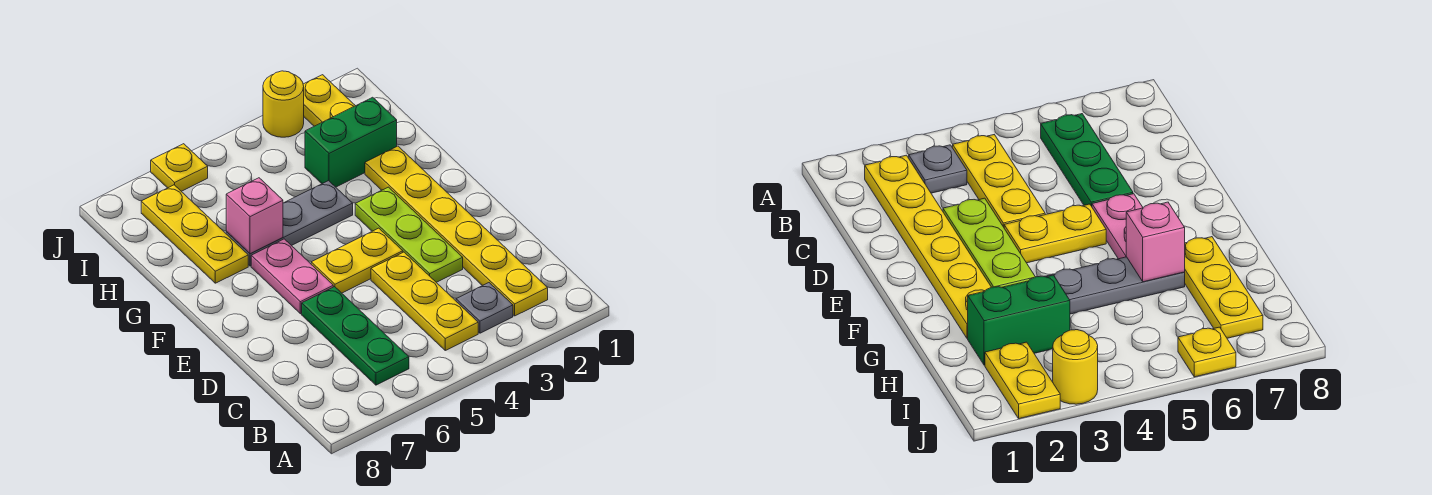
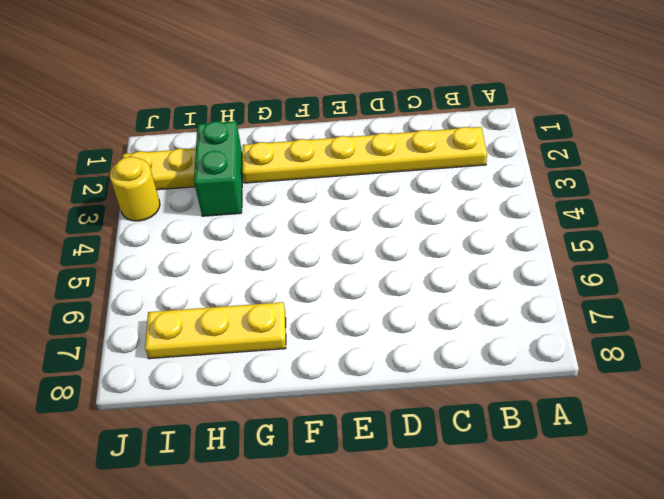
none -> grey plate B3 level 1
none -> yellow plate B4:D4 level 1
none -> green plate B6:D6 level 1

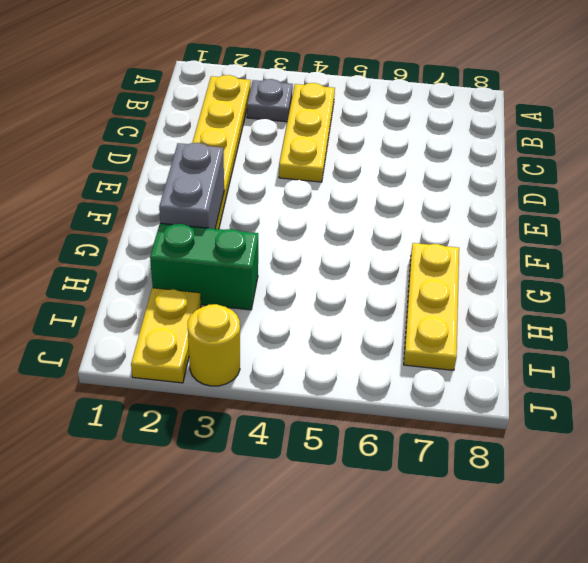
grey brick F2:G2 level 2 -> none
none -> green plate B6:D6 level 1
none -> lime plate D3:F3 level 1
none -> yellow plate E4:E5 level 1

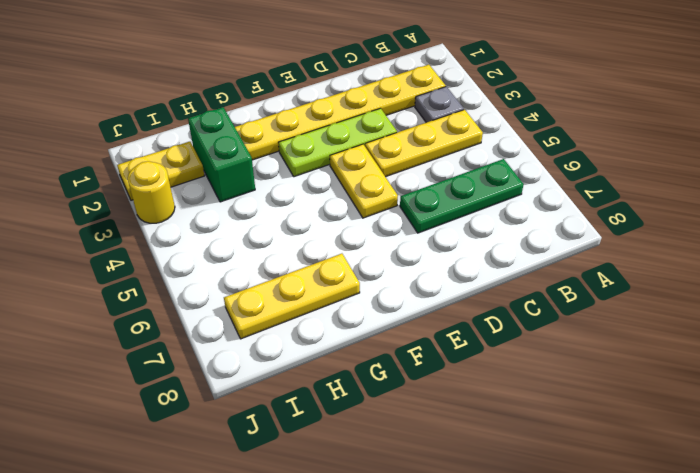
none -> pink plate E6:F6 level 1
none -> grey plate G4:G6 level 1
none -> yellow plate J6 level 1

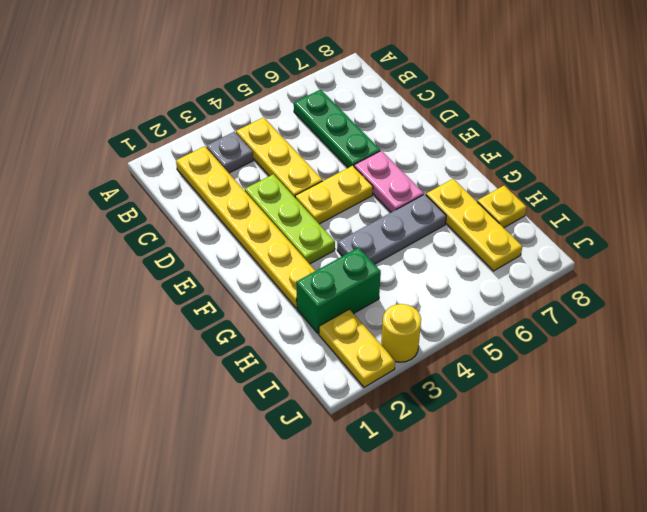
yellow plate H8 level 1 -> yellow plate J6 level 1
none -> pink brick G6 level 2

